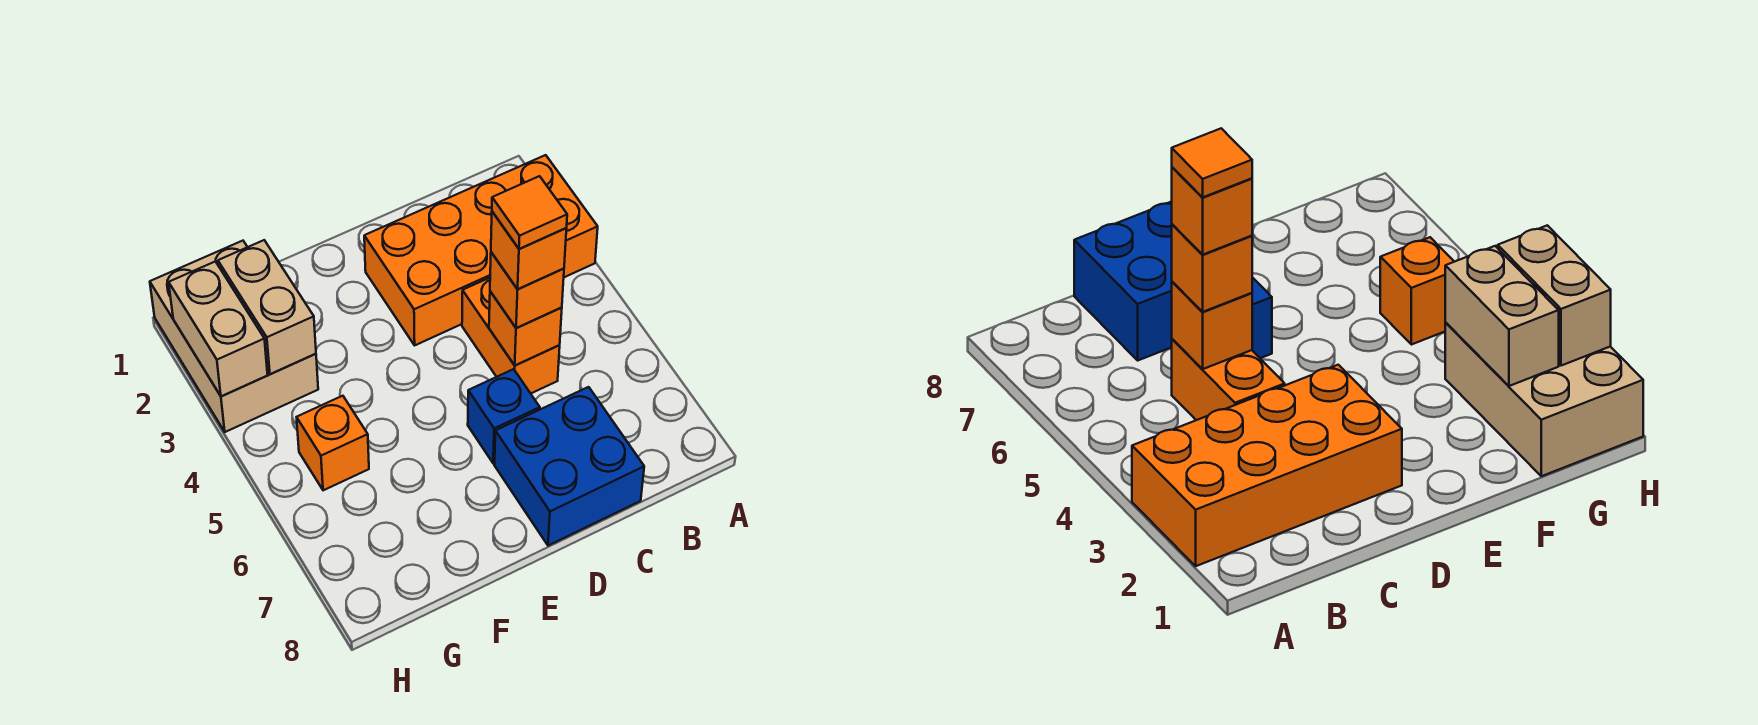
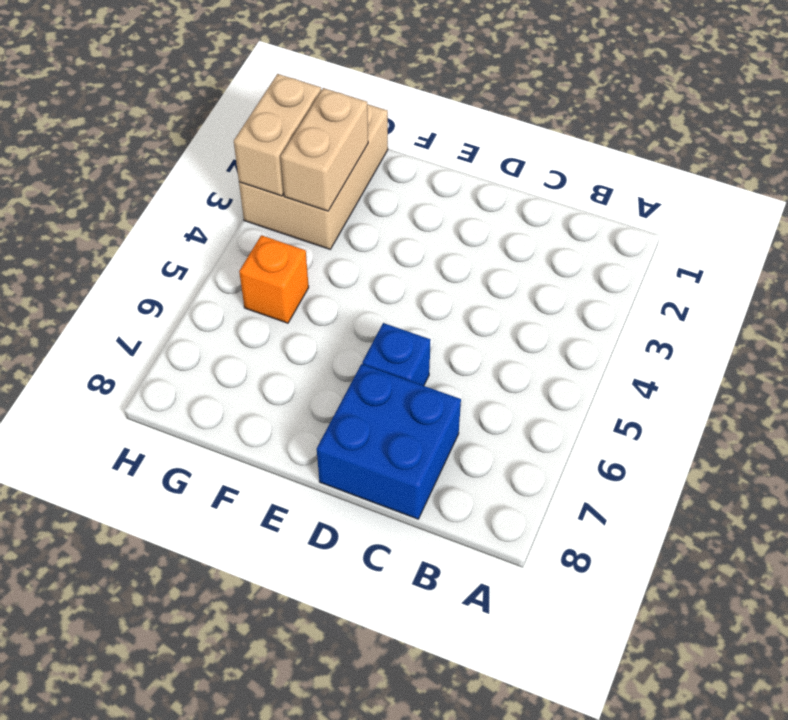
none -> orange brick A2:D3 level 1
none -> orange brick C4:C5 level 1
none -> orange brick C5 level 2

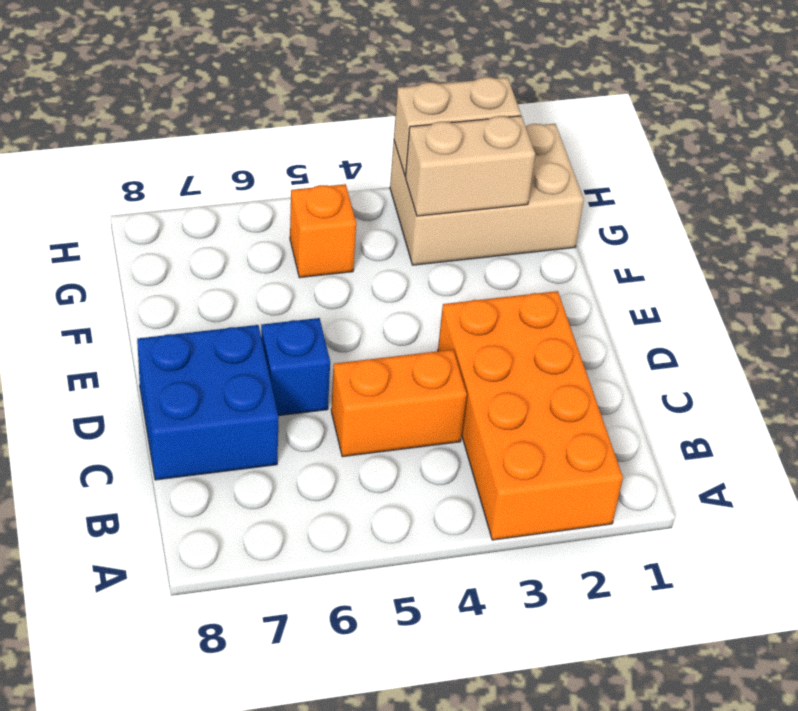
none -> orange brick C5 level 2
none -> orange brick C5 level 3
none -> orange brick C5 level 4

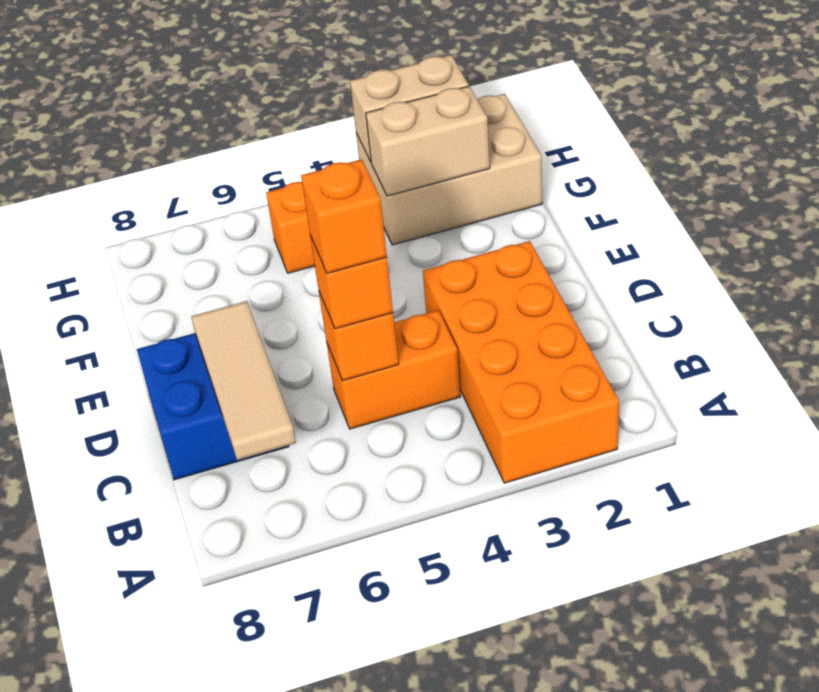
tan tile B7:D7 level 2 -> none
none -> blue brick D6 level 1
none -> orange tile C5 level 5

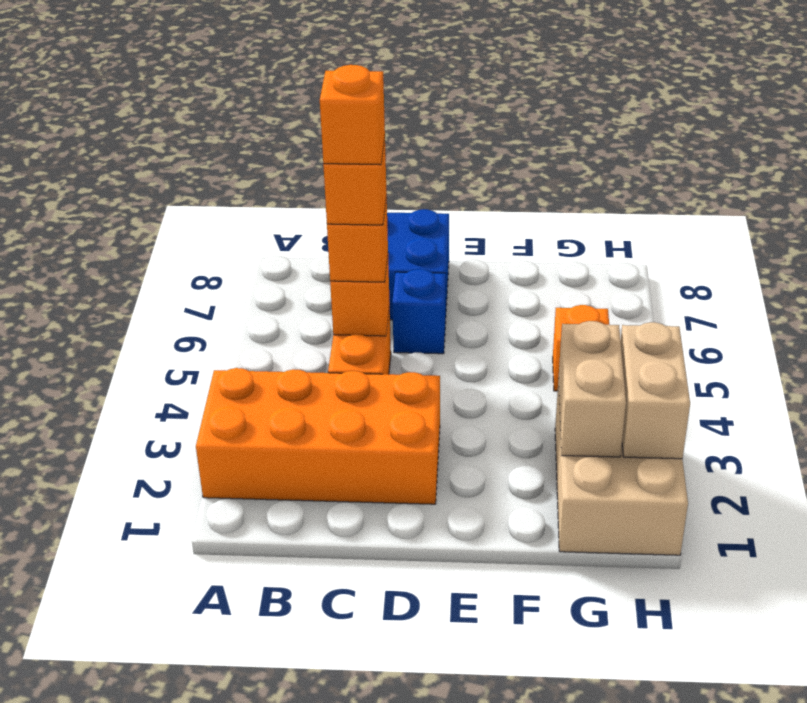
orange brick C5 level 5 -> orange tile C5 level 5

